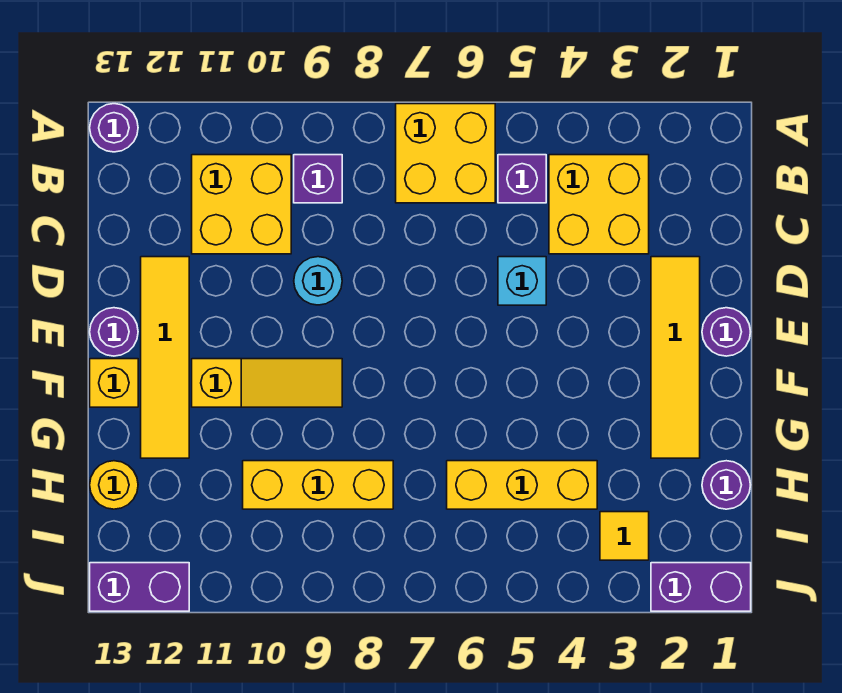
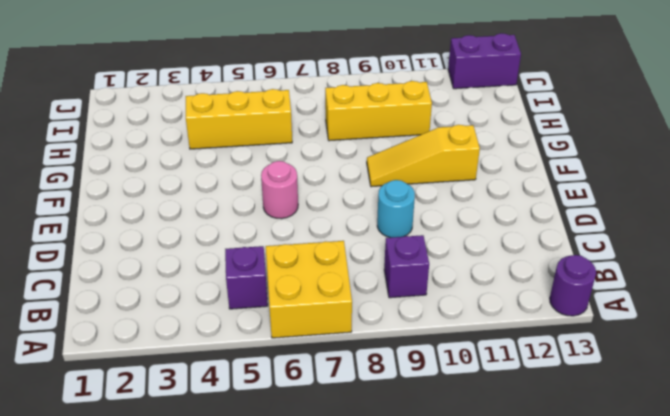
pink round brick E6 level 1 -> none
none -> yellow brick B3:C4 level 1
none -> yellow brick B10:C11 level 1
none -> yellow tile D2:G2 level 1

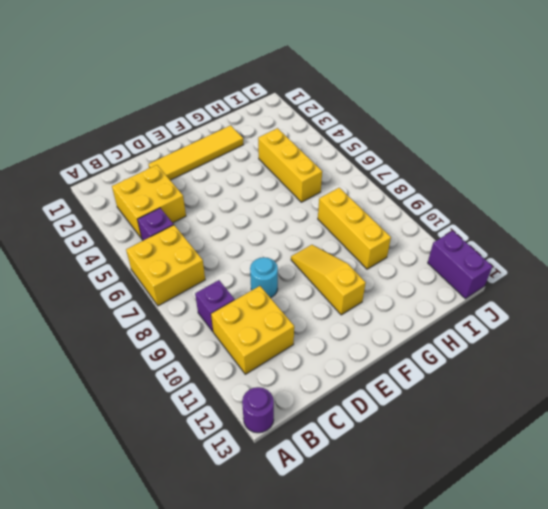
none -> cyan brick D5 level 1
none -> yellow tile D12:G12 level 1
none -> purple round brick E1 level 1

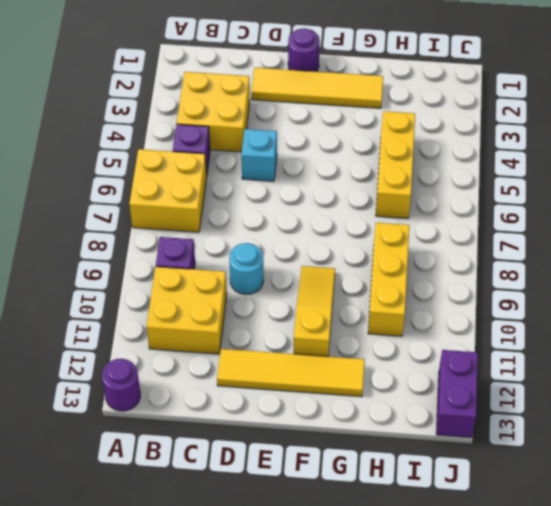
none -> purple round brick E13 level 1
none -> yellow brick F13 level 1
none -> purple round brick H1 level 1

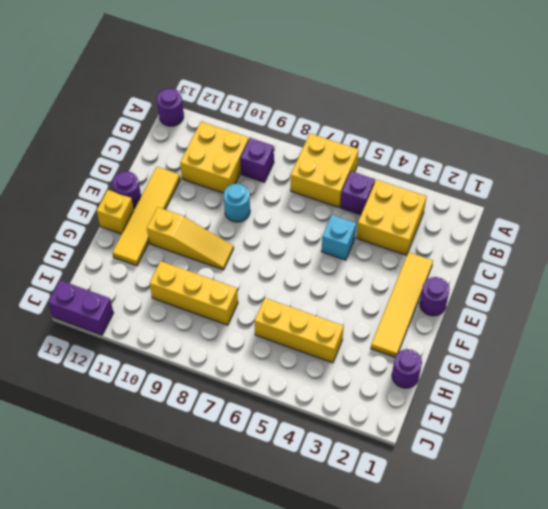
none -> yellow round brick H13 level 1
none -> yellow tile I3 level 1
none -> purple brick J1:J2 level 1

